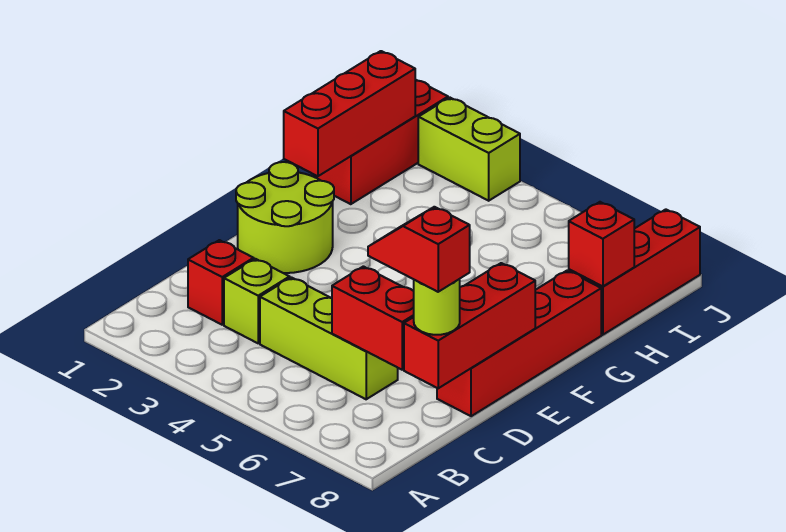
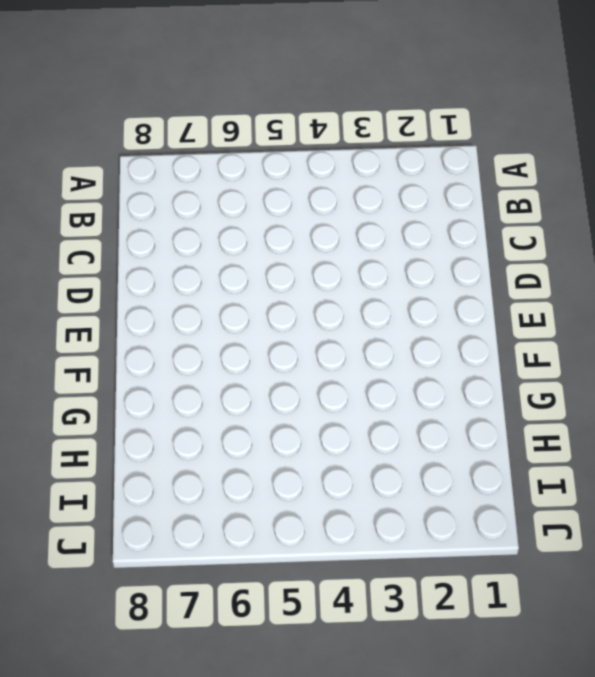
none -> red brick C2 level 1
none -> lime brick C3 level 1
none -> lime brick C4:C6 level 1

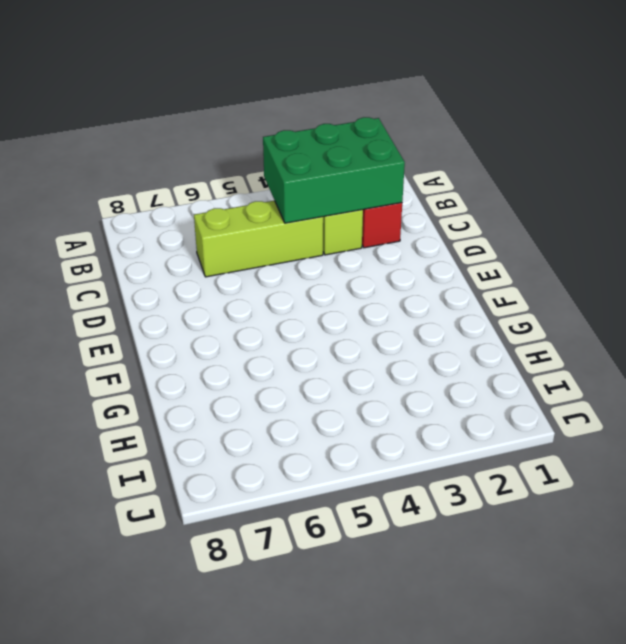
green brick B2:C4 level 2 -> none
none -> red brick D8:G8 level 1
none -> lime round brick E1:F2 level 1
none -> red brick H1:J1 level 1

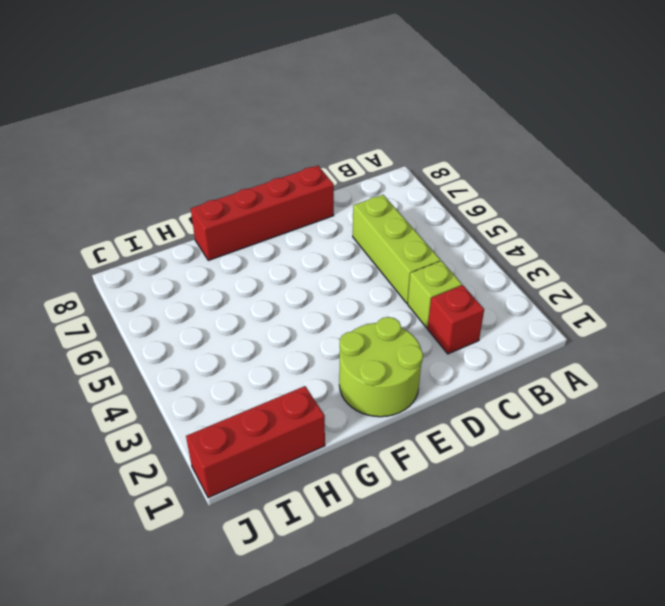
none -> red brick H8:J8 level 1
none -> lime brick J2:J3 level 1
none -> red brick C6:C7 level 2

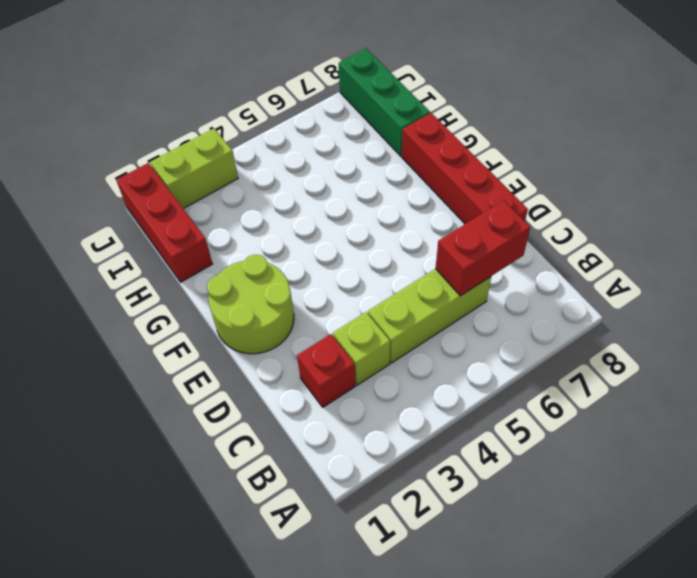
green brick H8:J8 level 1 -> red brick H8:J8 level 1
none -> red brick C8:E8 level 2
none -> red brick G1:I1 level 2
none -> red brick H8 level 2

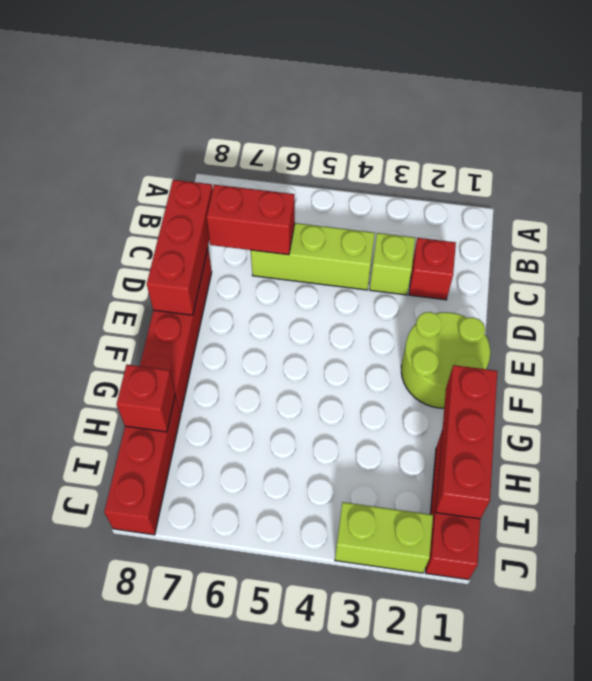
none -> lime round brick C8 level 3
none -> red slope C7:C8 level 4 top 8

